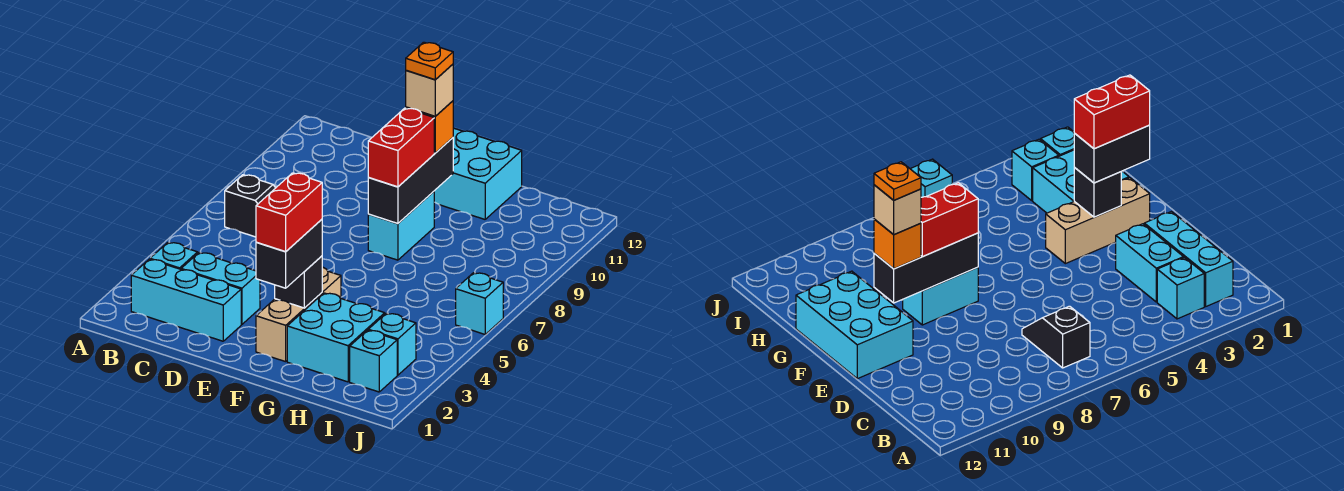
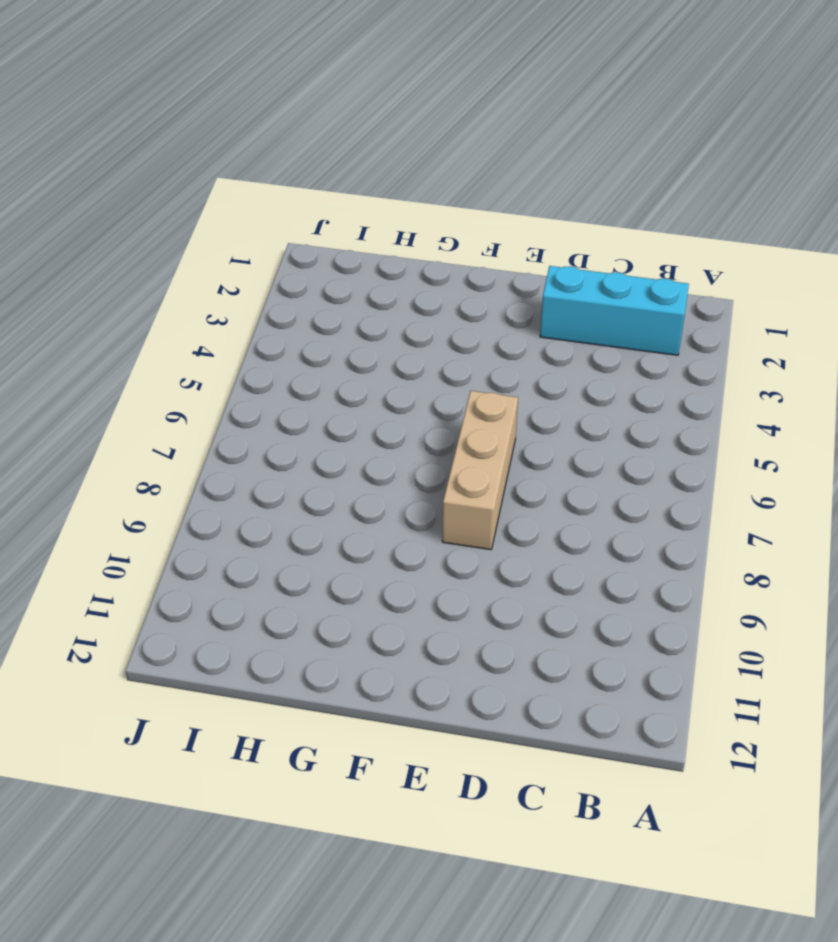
tan brick E6:E8 level 1 -> tan brick F2:F4 level 1
none -> cyan brick B3 level 1
none -> black slope B7:C7 level 1 top B
none -> cyan brick C3:D3 level 1

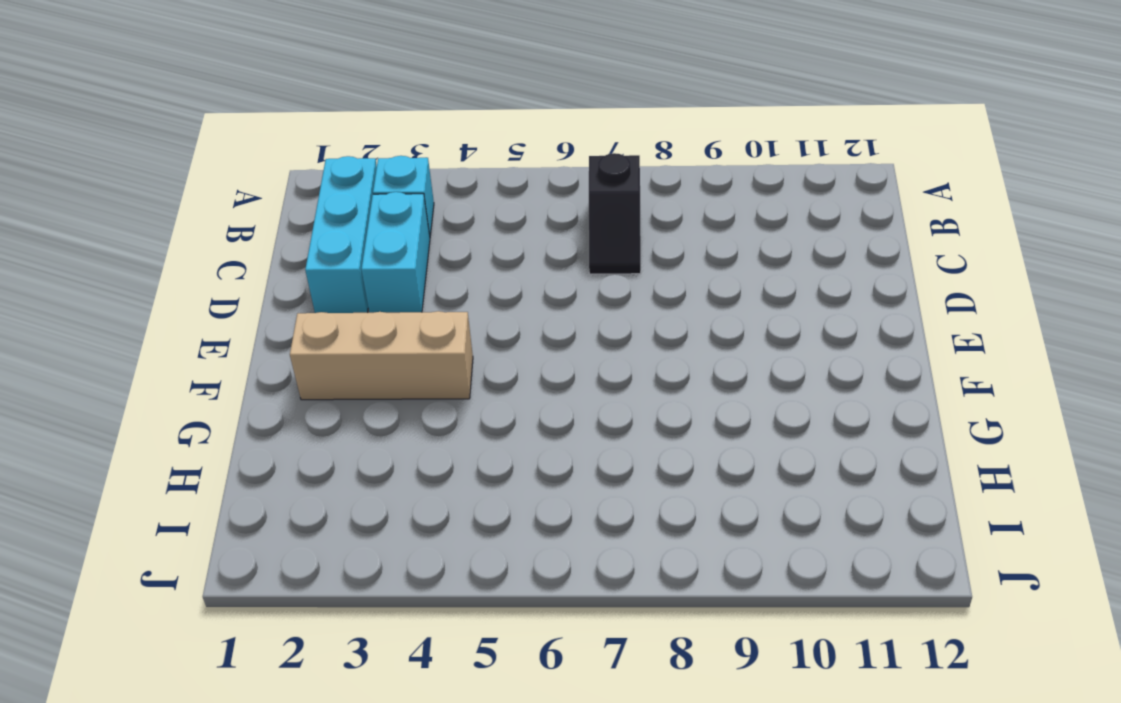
none -> cyan brick E11:G12 level 1
none -> cyan brick F8:F9 level 1
none -> cyan brick G2:H3 level 1

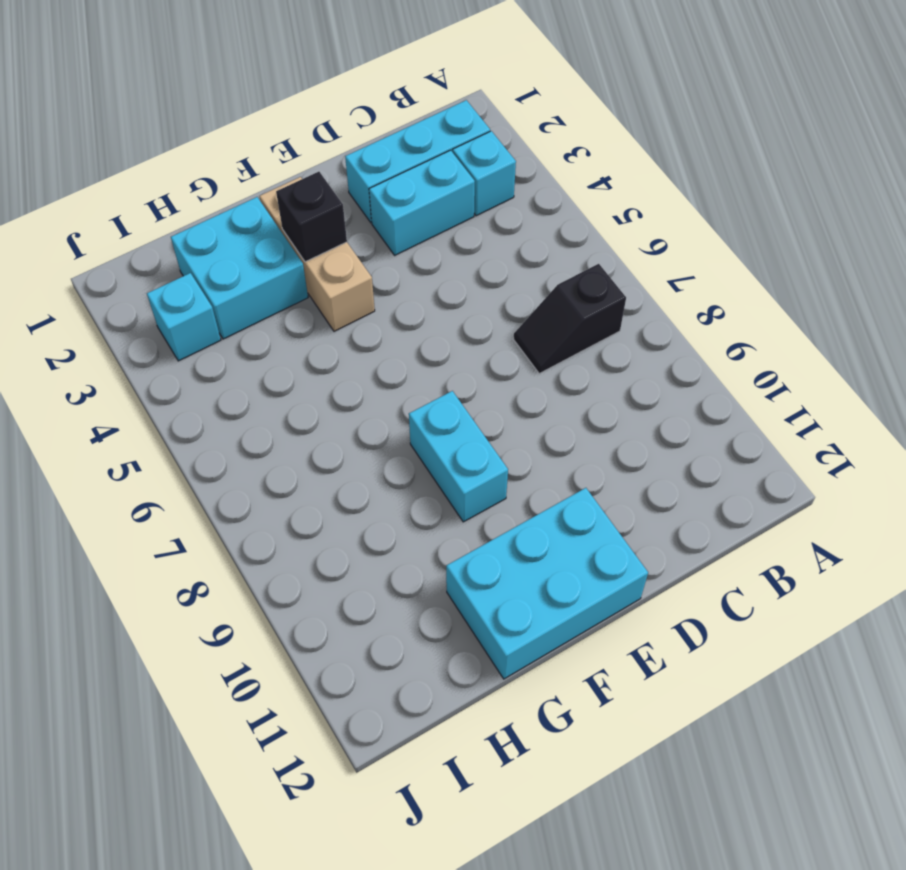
none -> cyan brick I2 level 1
none -> cyan brick J6 level 1
none -> black brick F8:F10 level 2

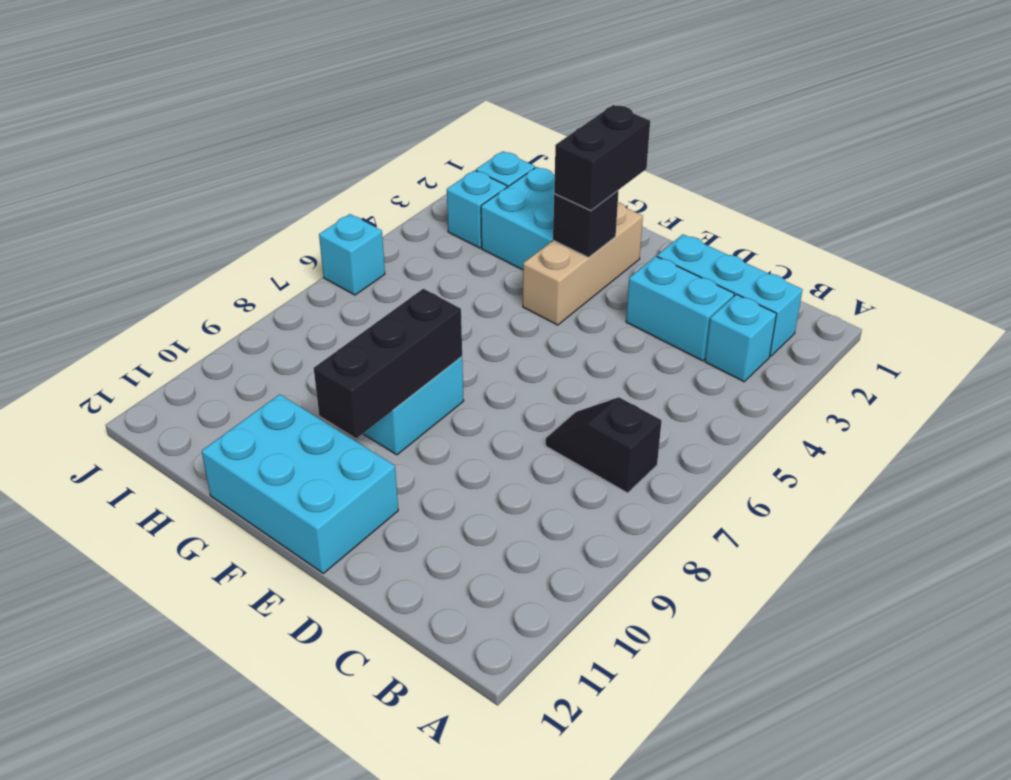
none -> red brick F8:F9 level 3
none -> orange brick F10 level 3
none -> red brick F2:F3 level 4

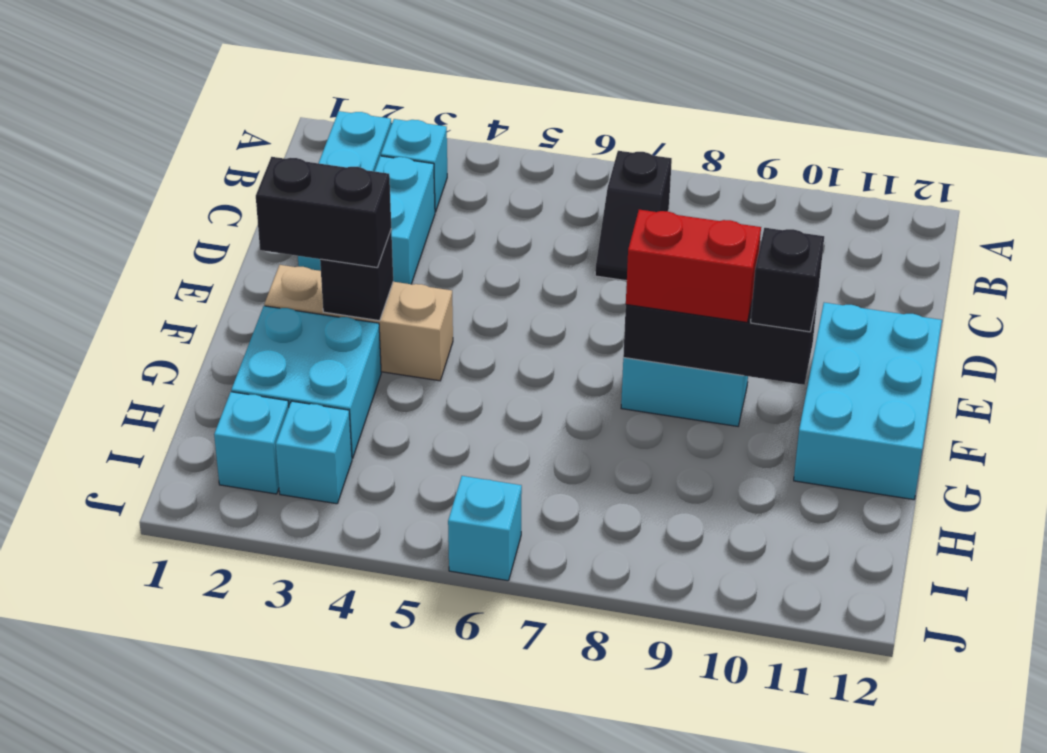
black brick F10 level 3 -> orange brick F10 level 3
none -> red brick F2:F3 level 4
none -> tan brick F10 level 4
none -> orange plate F10 level 5

